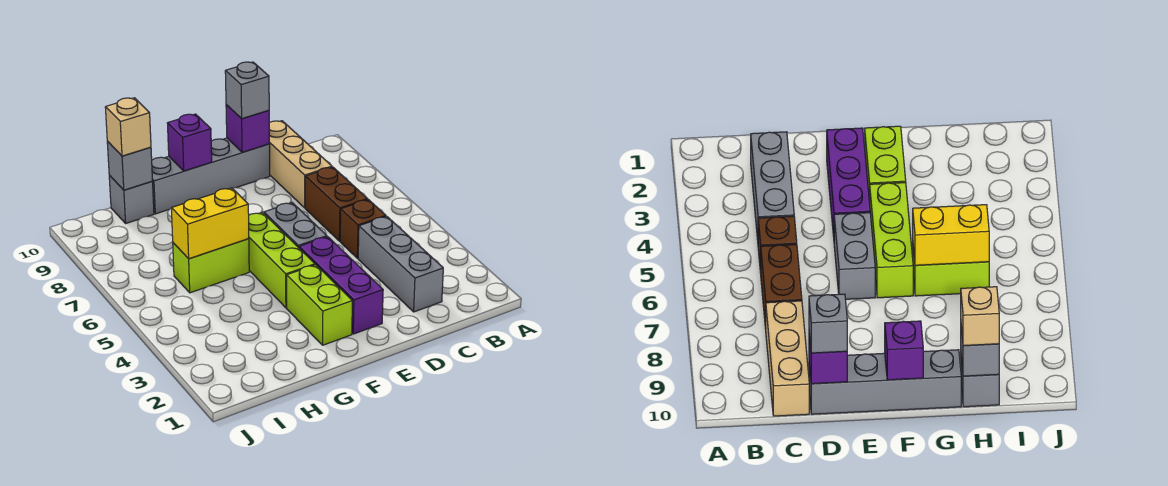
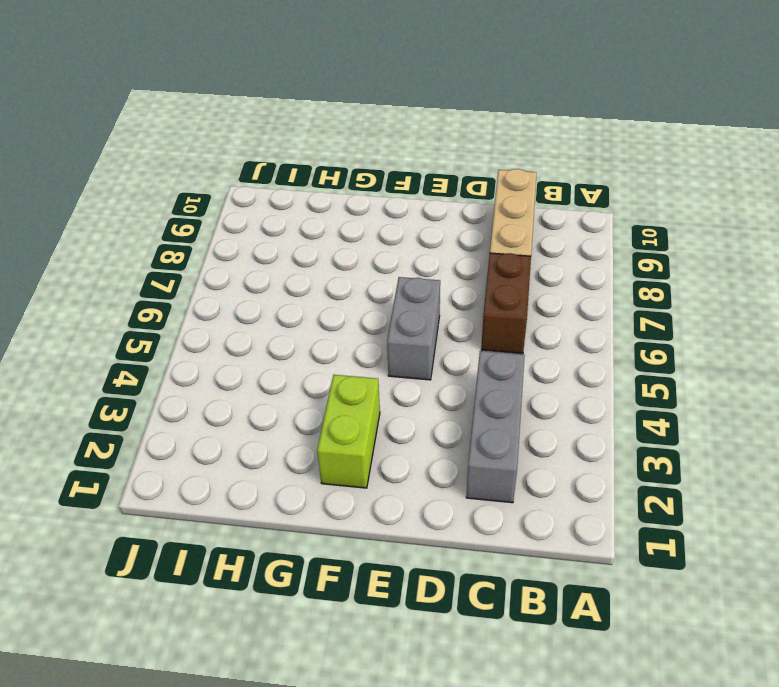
none -> brown brick C5 level 1
none -> grey brick D10:G10 level 1
none -> purple brick E2:E4 level 1

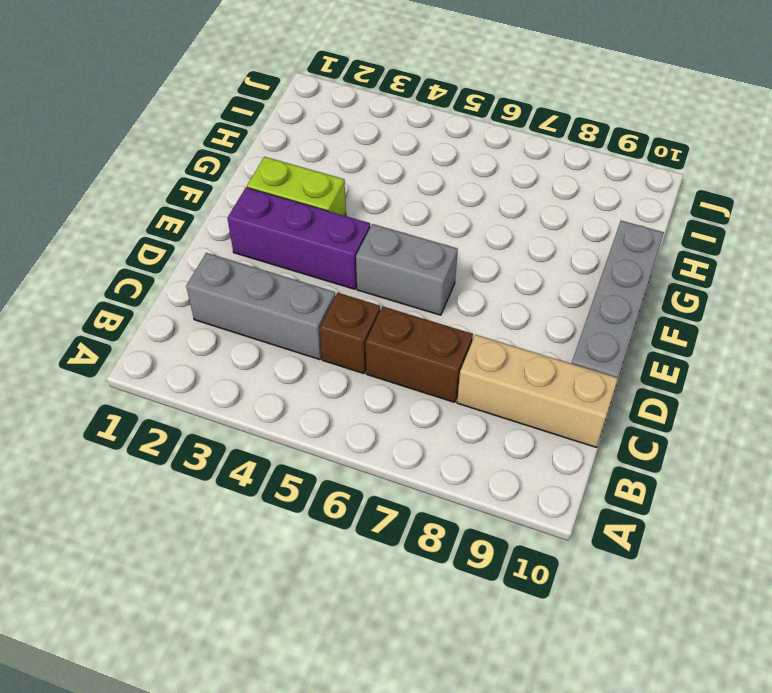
none -> lime brick F4:F6 level 1
none -> lime brick G6:H6 level 1
none -> grey brick H10 level 1

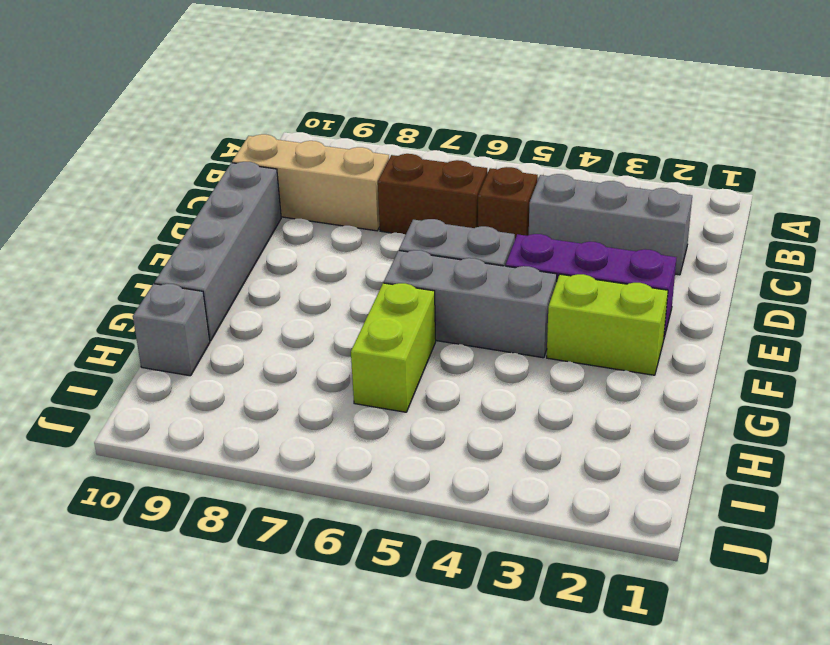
grey brick F4:F6 level 1 -> lime brick F4:F6 level 1
none -> purple brick D10 level 2
none -> purple brick F10 level 2
none -> yellow brick G6:H6 level 2

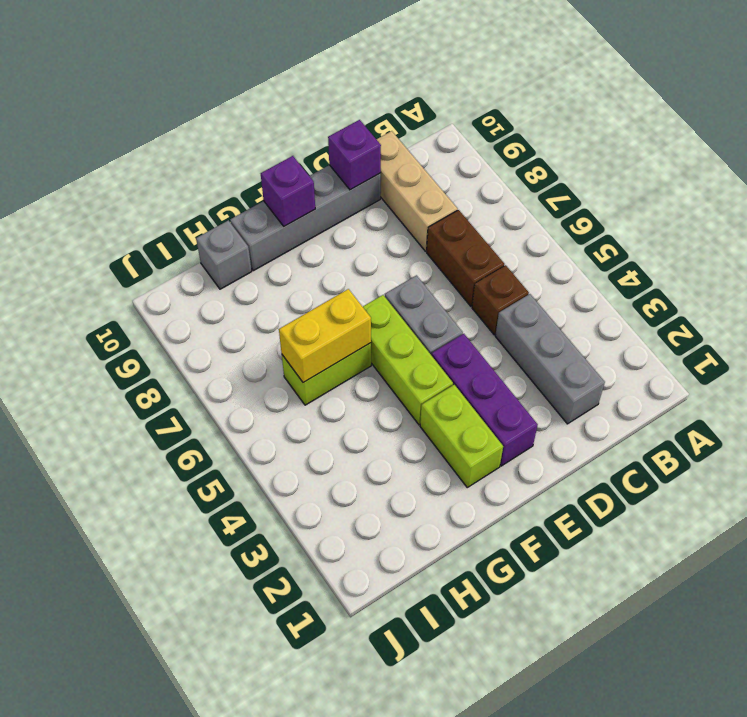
none -> grey brick H10 level 2
none -> grey brick D10 level 3
none -> tan brick H10 level 3

